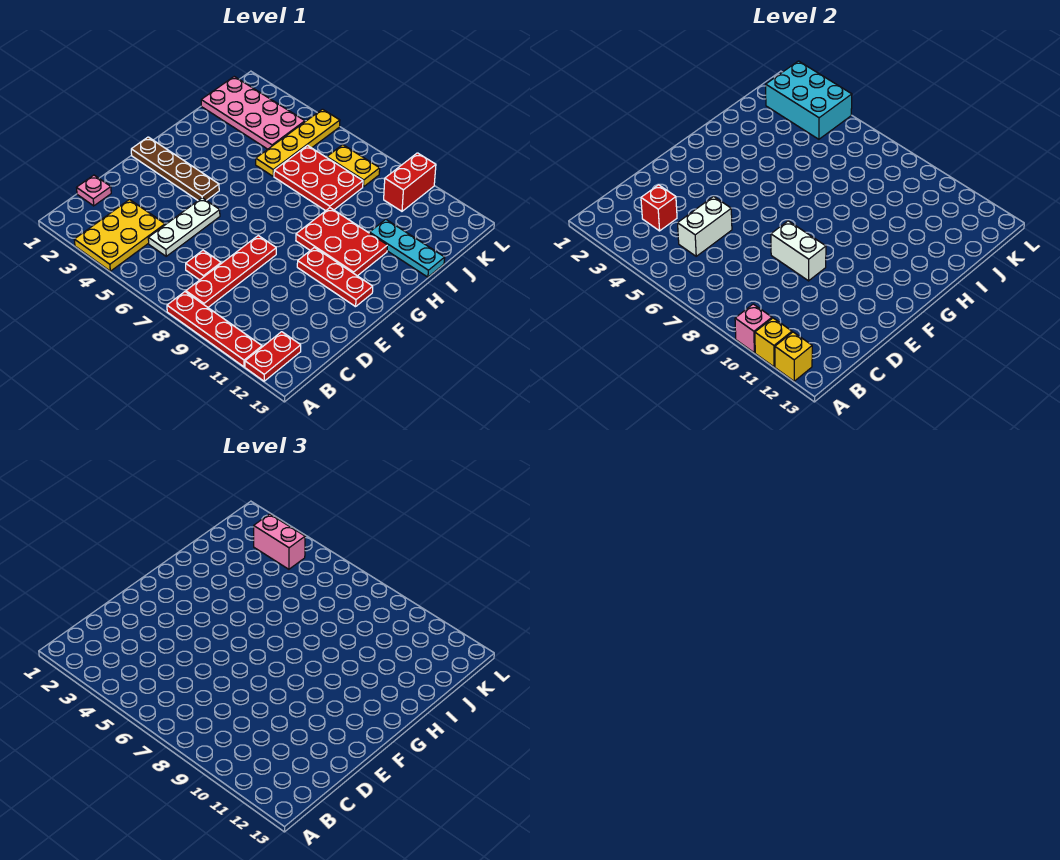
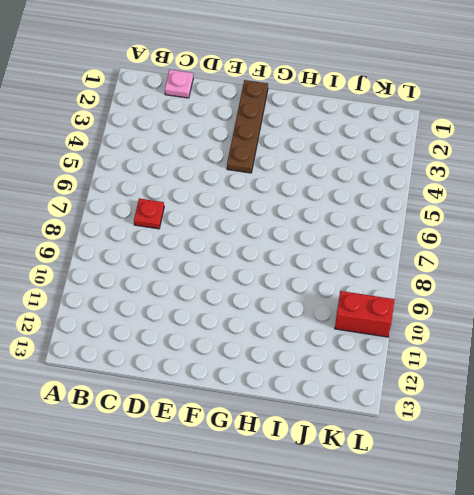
none -> yellow plate A3:C4 level 1
none -> red plate A8:A11 level 1
none -> red plate A12:B12 level 1

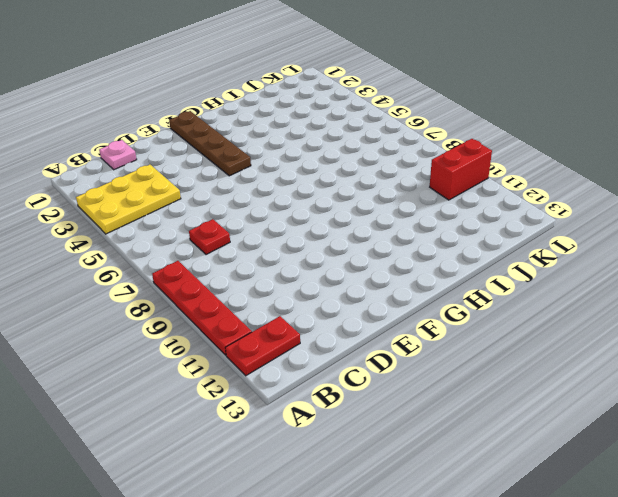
none -> red plate B8:E8 level 1
none -> white plate C5:E5 level 1
none -> red plate F10:F12 level 1

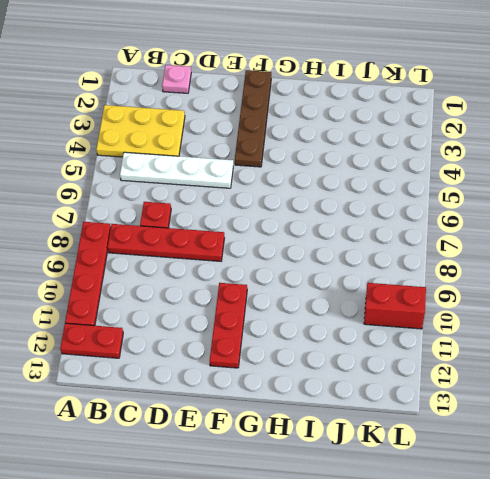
white plate B5:E5 level 1 -> white plate C5:E5 level 1
none -> red plate G9:H11 level 1
none -> yellow plate I5:L5 level 1
none -> red plate I6:J8 level 1

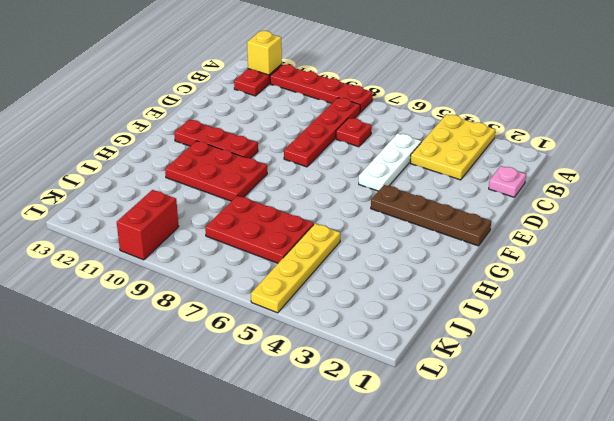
none -> cyan plate I11:I13 level 1
none -> pink plate J1:K4 level 1
none -> yellow plate K7:K8 level 1

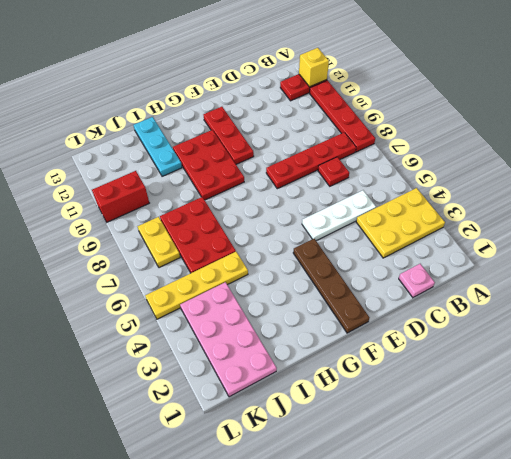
none -> pink brick A10 level 2
none -> yellow brick A11 level 2
none -> red brick C3 level 2

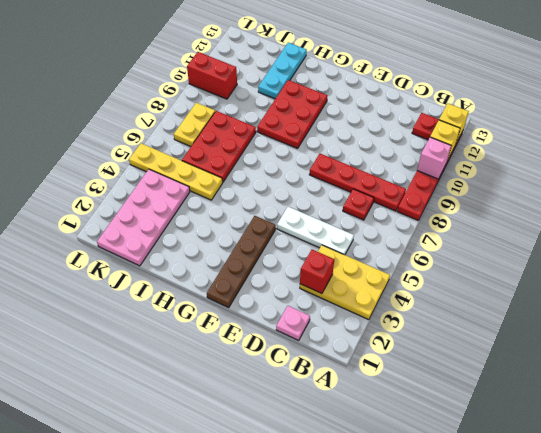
none -> red plate F10:F12 level 1
none -> white brick C5:D5 level 2
none -> white brick E8:E9 level 2

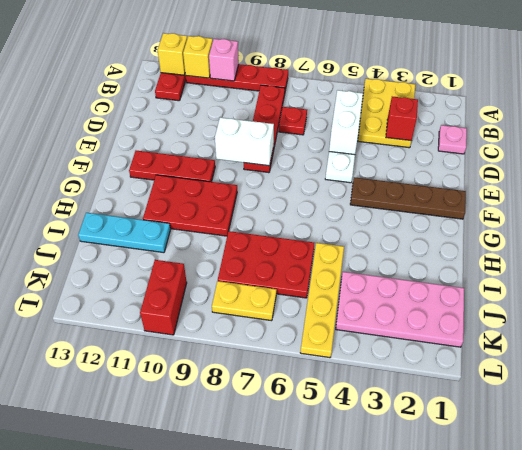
none -> cyan brick K2:L4 level 2
none -> pink brick K3:K4 level 3

